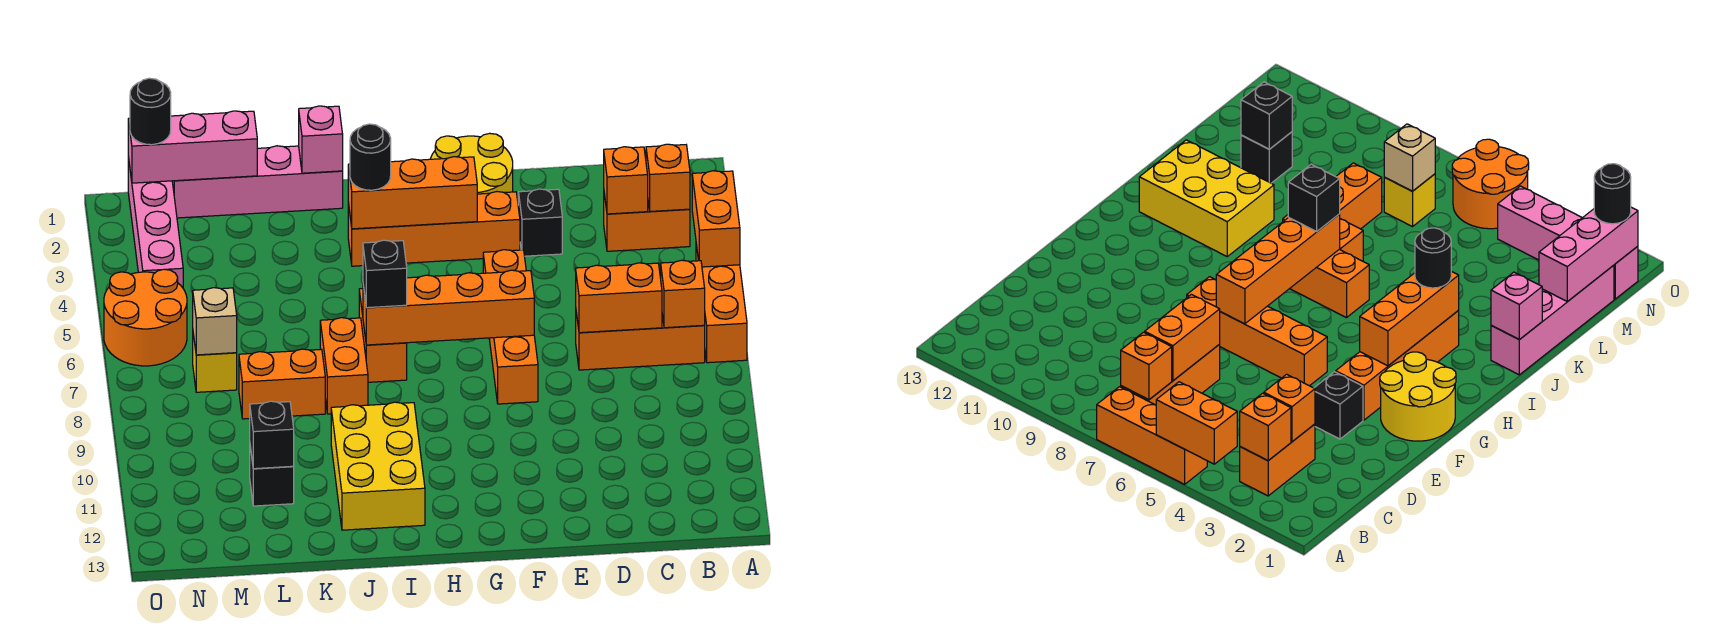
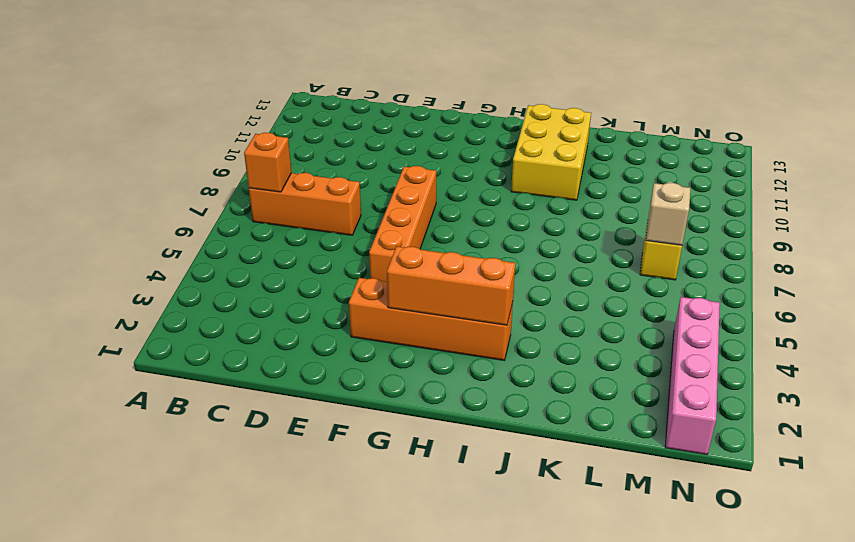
none -> orange brick A5:A7 level 1
none -> orange brick B3:C3 level 1
none -> black brick E3 level 1
none -> yellow round brick F1:G2 level 1

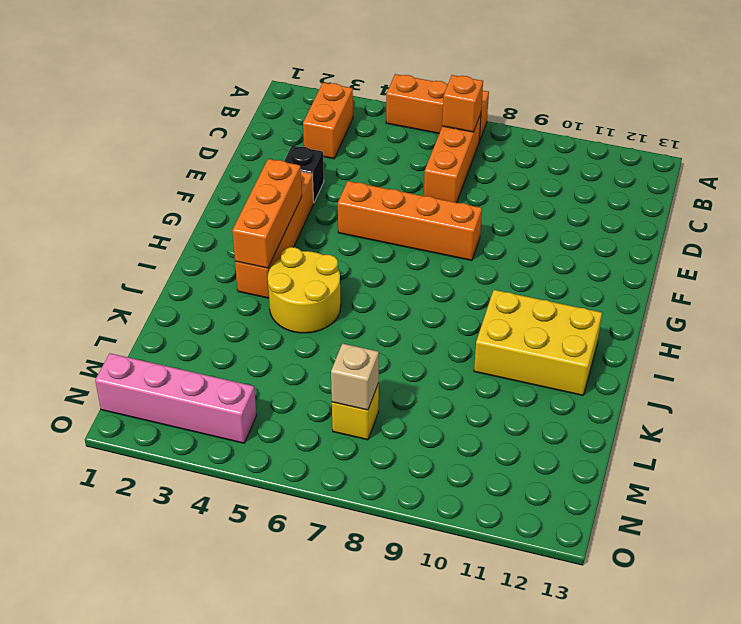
yellow round brick I4:J5 level 1 -> yellow round brick F1:G2 level 1
none -> orange brick I6:I7 level 1
none -> pink brick J1:M1 level 1
none -> orange brick J7:J8 level 1
none -> orange brick K8:L8 level 1

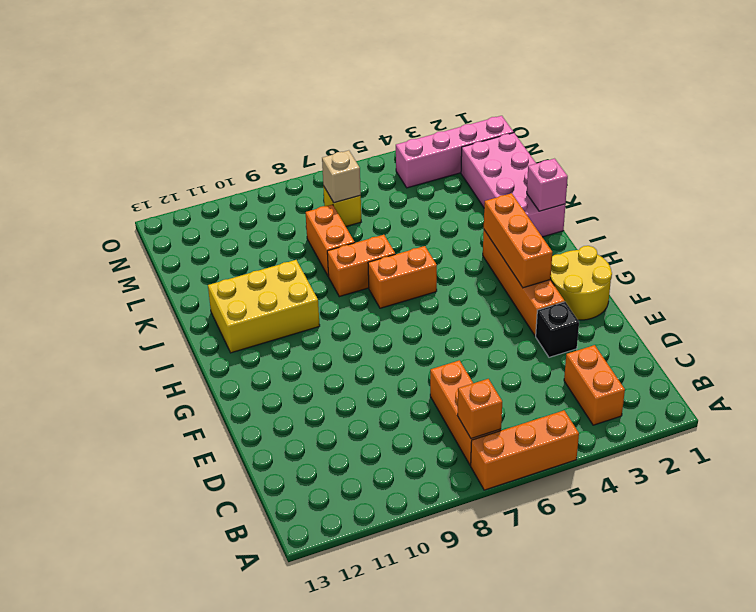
pink brick J1:M2 level 1 -> pink brick J1:M1 level 1
none -> orange brick F5:F8 level 1
none -> black brick L11 level 1
none -> orange round brick N5:O6 level 1
none -> orange brick A4:A5 level 2

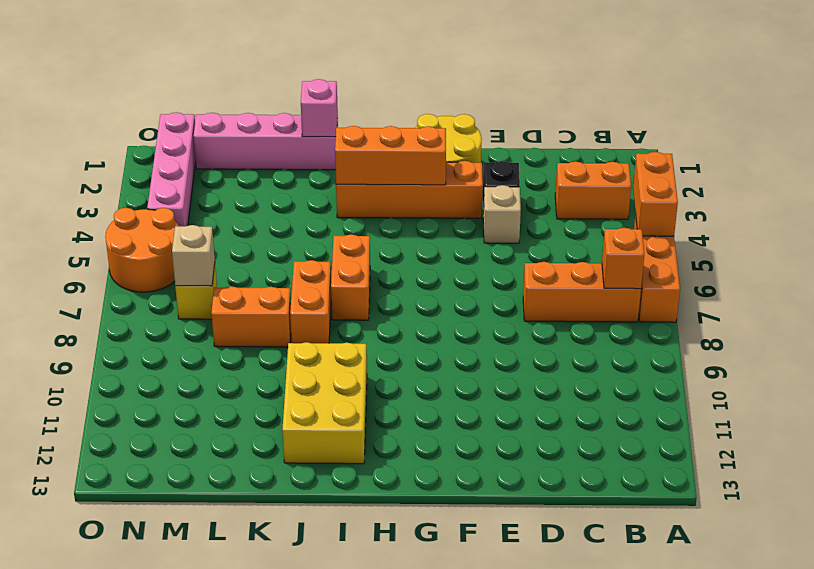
tan brick E4 level 1 -> none
none -> orange brick F5:F8 level 1
none -> black brick L11 level 1
none -> orange brick B3 level 2
none -> orange brick C3 level 2

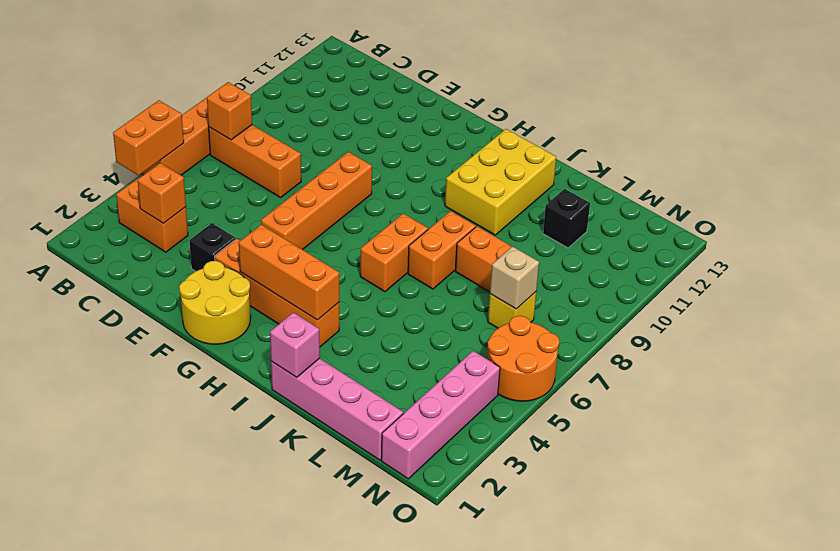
none -> orange brick B3 level 2
none -> orange brick C7:D7 level 2
none -> orange brick F7:I7 level 2
none -> pink brick L1:N1 level 2

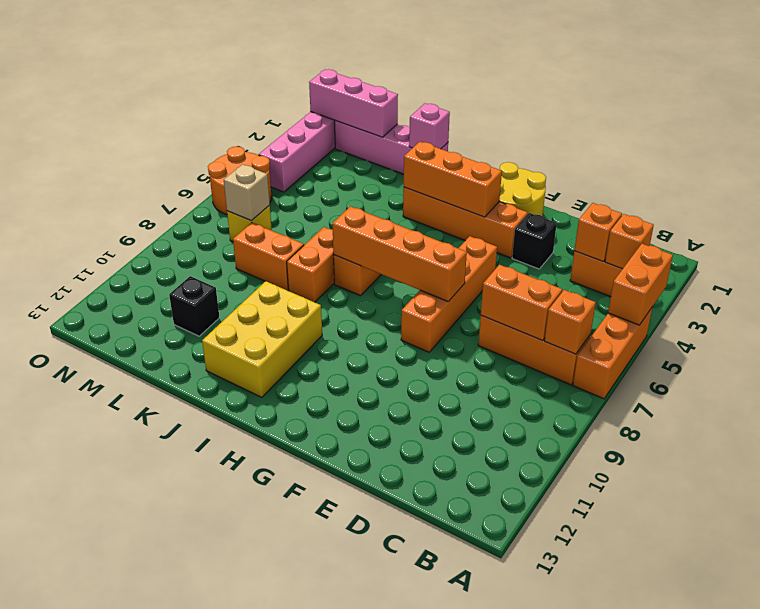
none -> black brick L11 level 2
none -> black round brick I3 level 3
none -> black brick I7 level 3
none -> black round brick N1 level 3

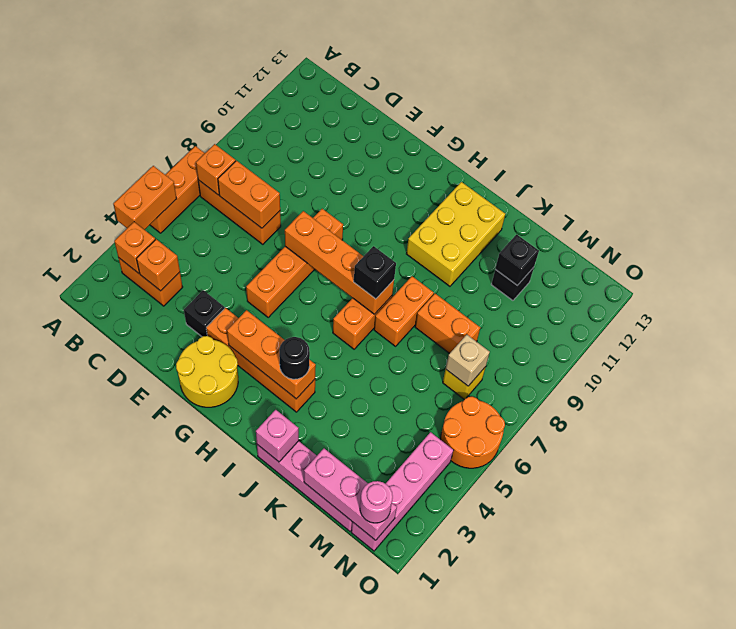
pink round brick N1 level 3 -> black round brick N1 level 3

